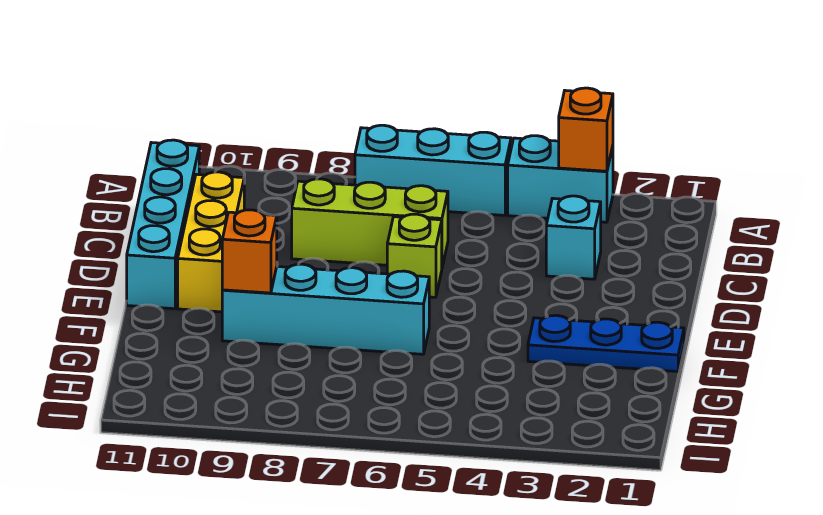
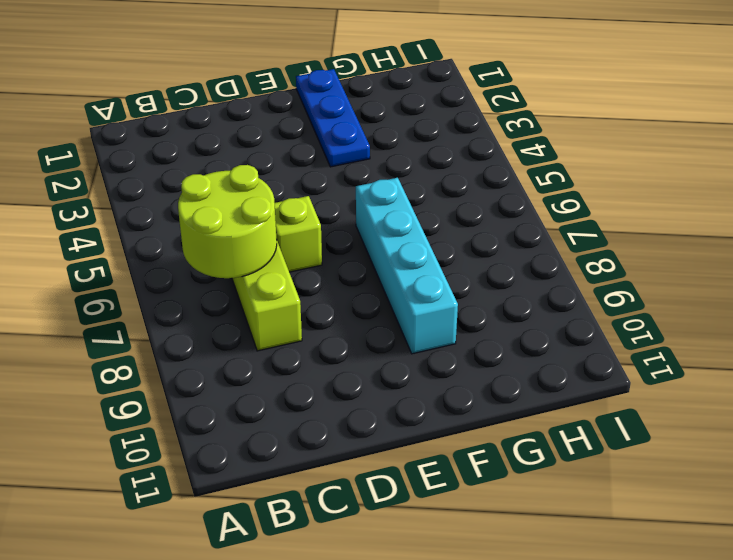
lime round brick B6:C7 level 2 -> none
none -> cyan brick A3:A4 level 1
none -> cyan brick A5:A7 level 1

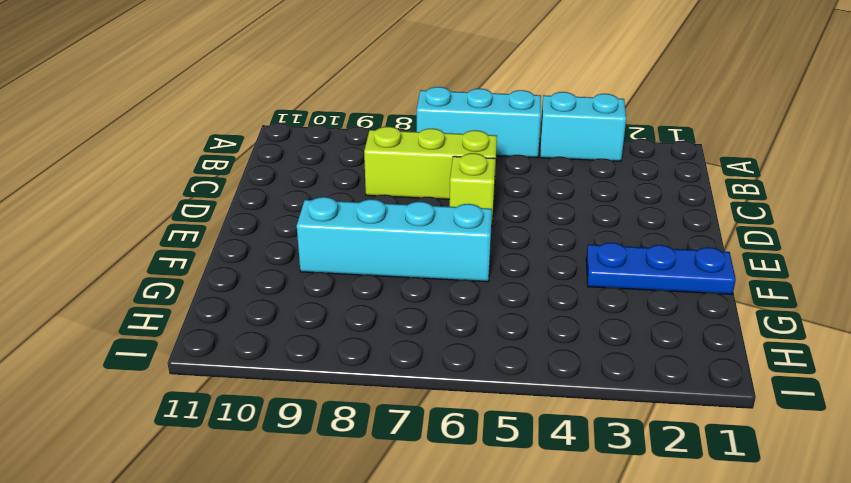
none -> cyan brick B11:E11 level 1
none -> cyan brick C3 level 1

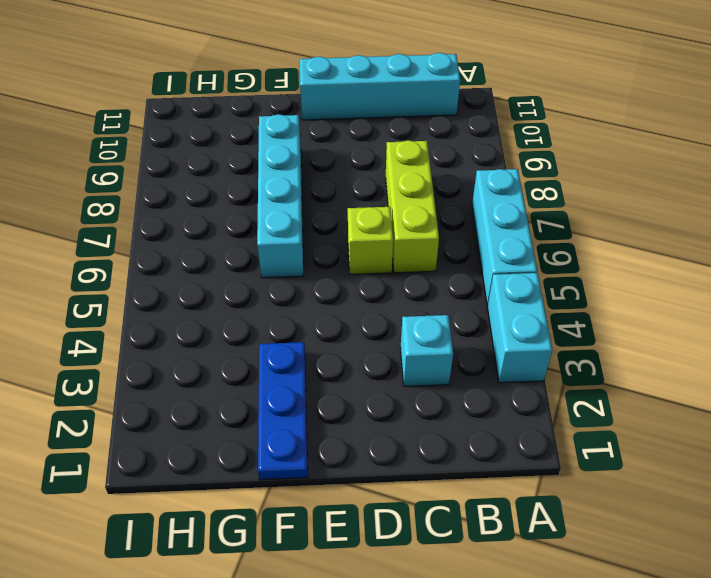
none -> yellow brick C10:E10 level 1
none -> orange brick A3 level 2

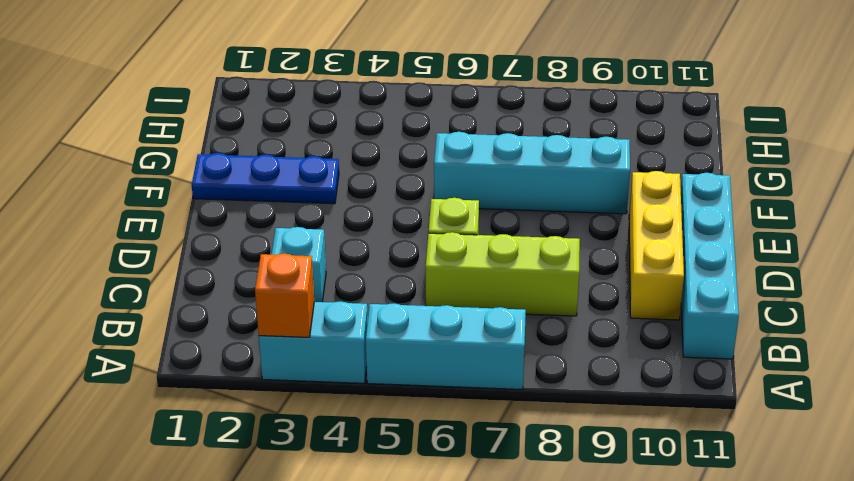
none -> orange brick F9 level 2

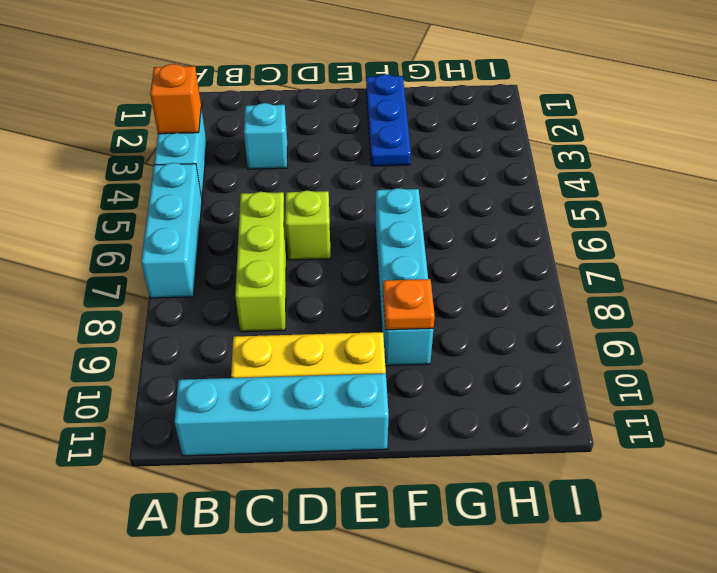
orange plate F9 level 2 -> orange brick F9 level 2

